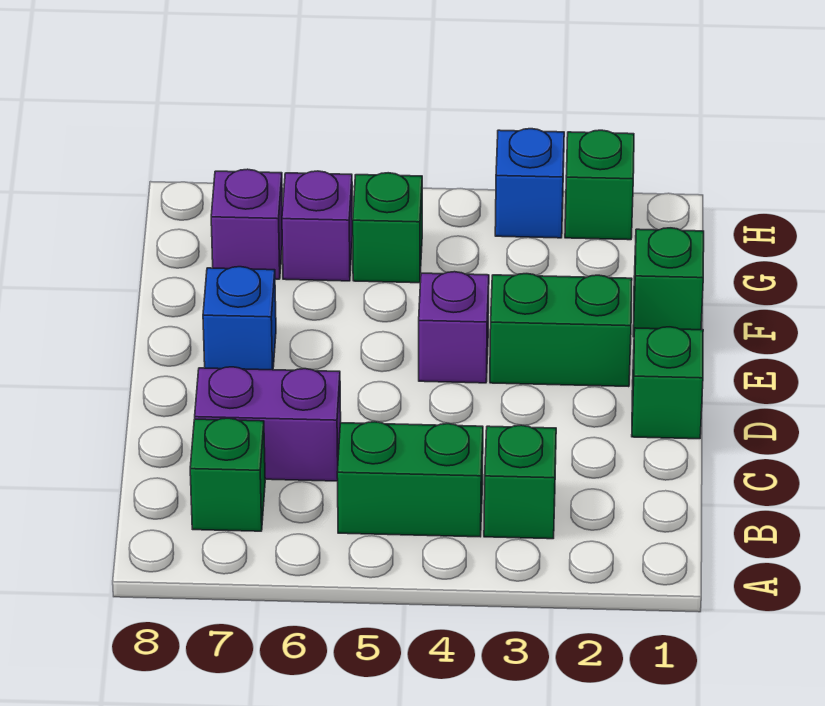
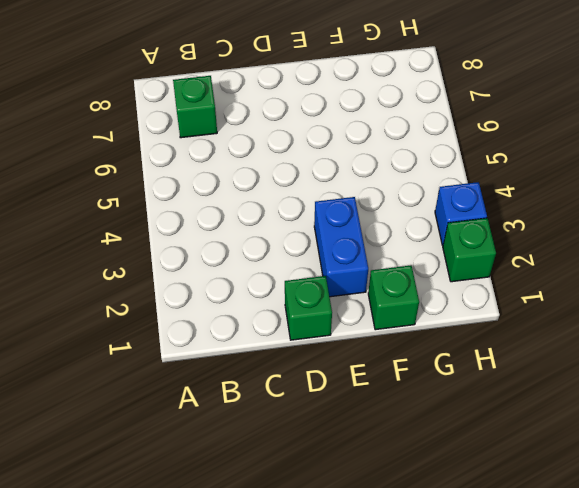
blue brick E2:E3 level 1 -> green brick E2:E3 level 1
none -> green brick B3 level 1
none -> green brick B4:B5 level 1
none -> purple brick C6:C7 level 1

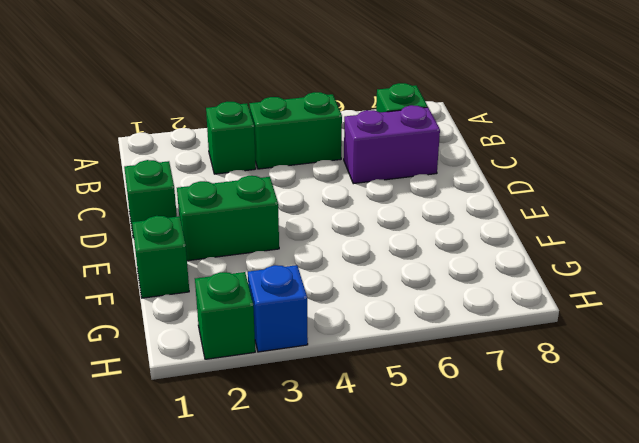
none -> purple brick E4 level 1
none -> blue brick E7 level 1
none -> green brick G5 level 1

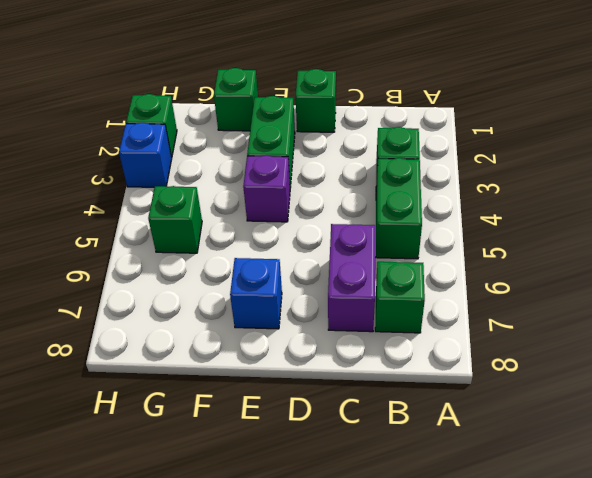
none -> purple brick G6 level 1
none -> purple brick G7 level 1

